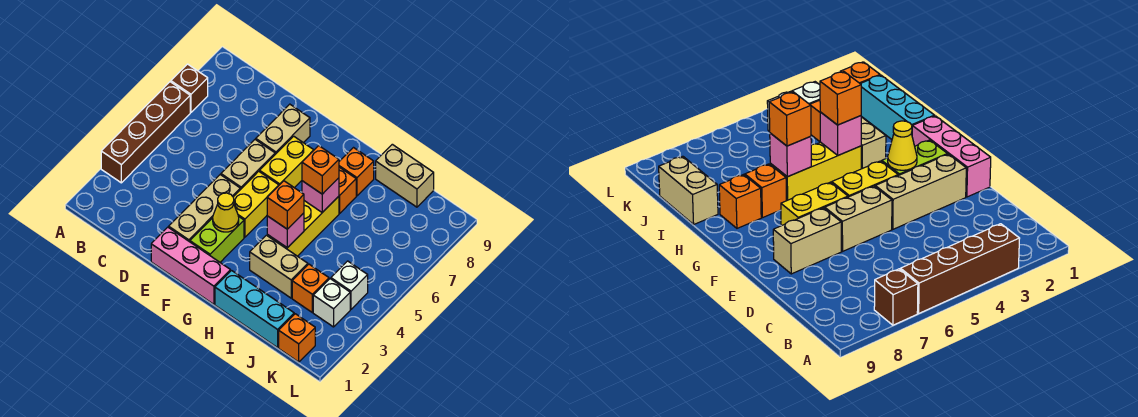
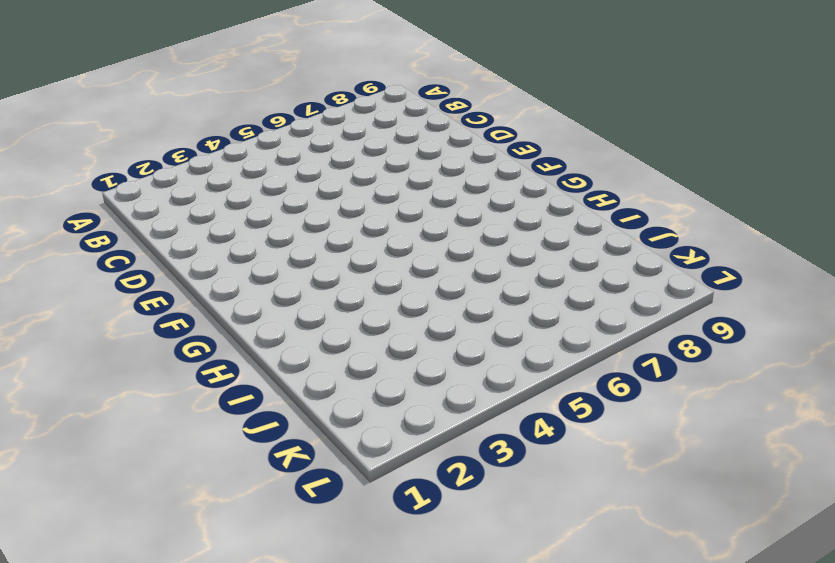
none -> brown brick A3:A6 level 1
none -> brown brick A7 level 1
none -> pink brick E1:G1 level 1

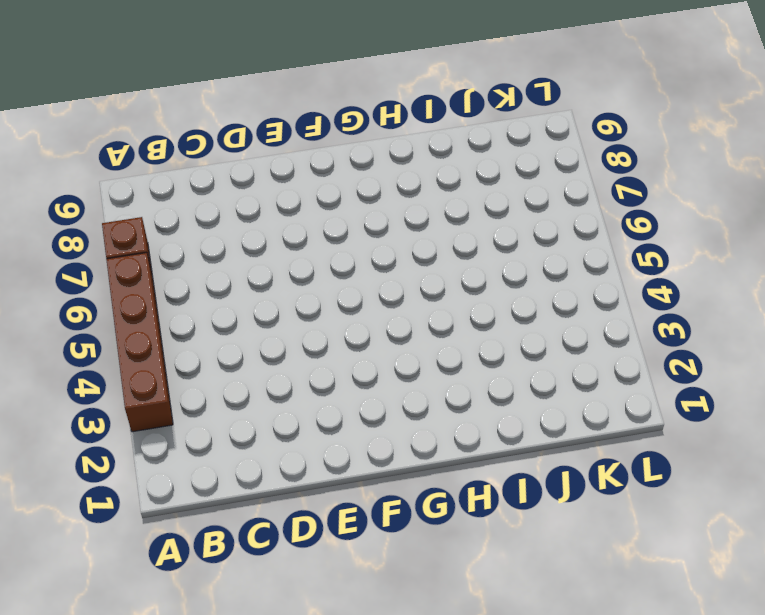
none -> pink brick E1:G1 level 1
none -> tan brick E2:E4 level 1
none -> tan brick E5:E6 level 1

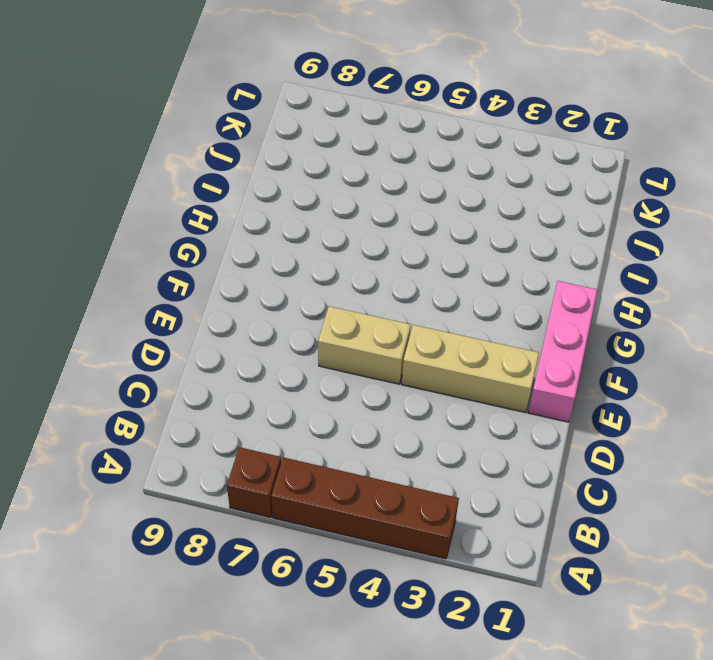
none -> tan brick E7:E8 level 1
none -> lime brick F2:F3 level 1
none -> yellow brick F4:F5 level 1

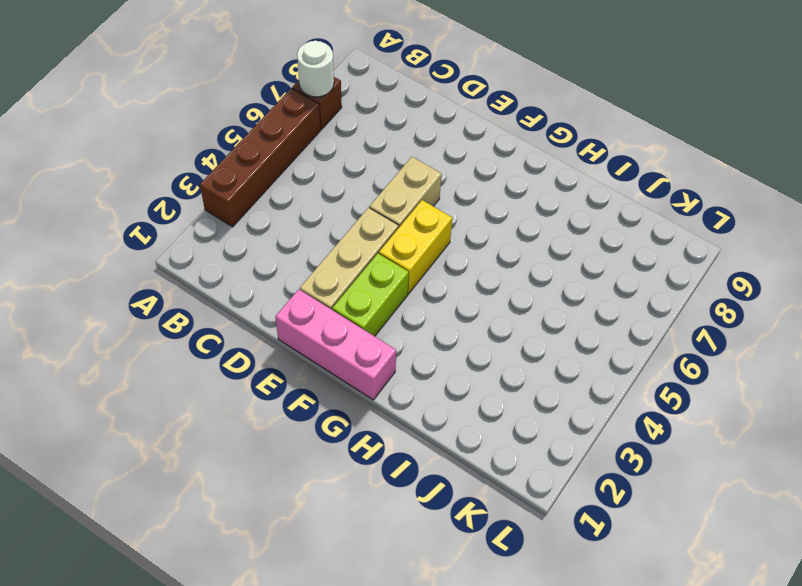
white round brick A7 level 2 -> none
none -> tan brick E7:E8 level 1
none -> yellow brick F6:F7 level 1
none -> cyan brick H1:J1 level 1

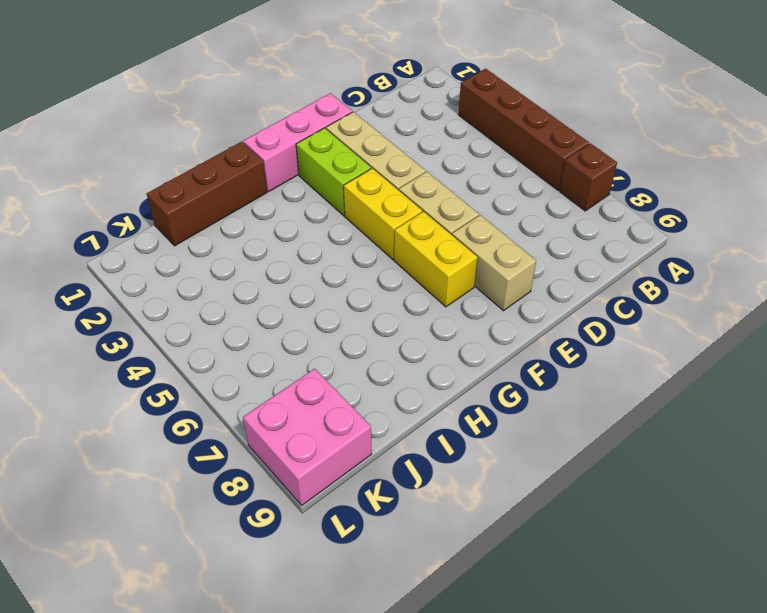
brown brick H1:J1 level 1 -> cyan brick H1:J1 level 1
pink brick K8:L9 level 1 -> none
none -> tan brick H3:I3 level 1
none -> yellow brick H4:H6 level 1
none -> orange brick H7 level 1

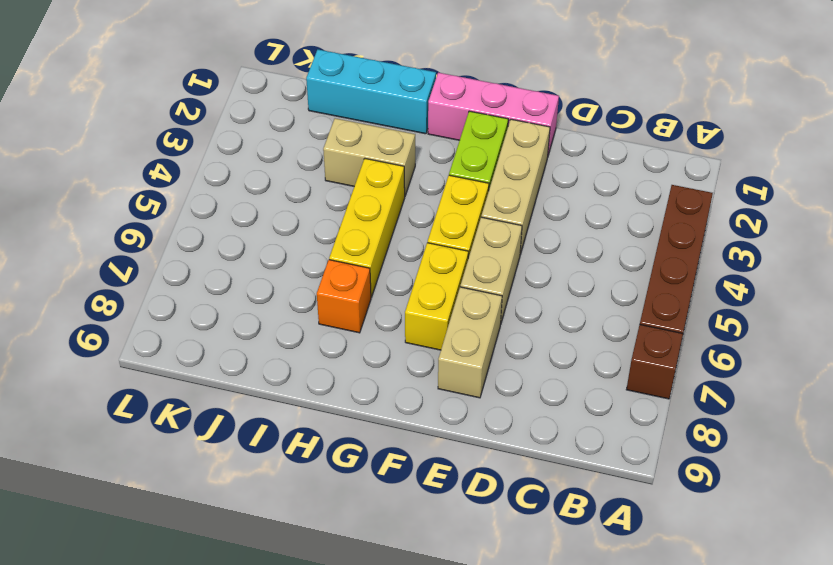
none -> orange brick H8 level 1
none -> tan brick I9:J9 level 1
none -> orange brick J3 level 1

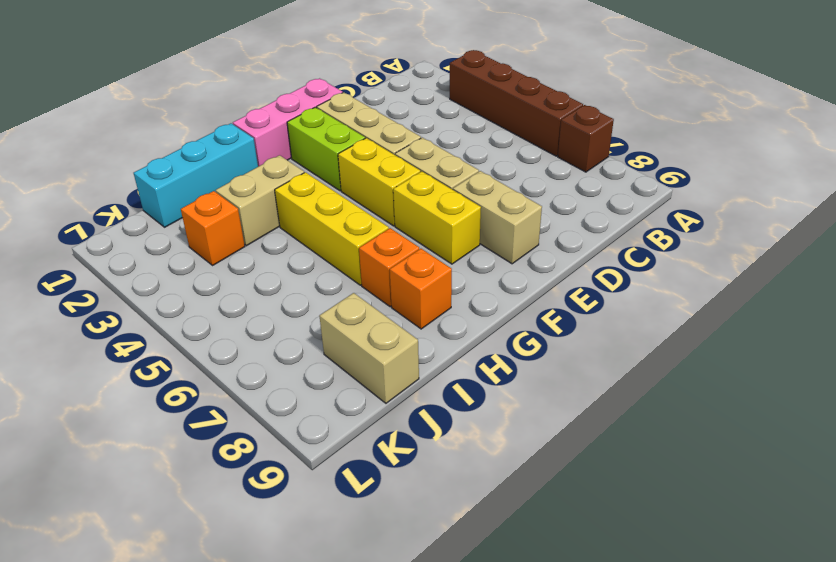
tan brick J8:J9 level 1 -> tan brick I9:J9 level 1
none -> orange brick K1 level 1
none -> white brick K3 level 1
none -> white brick K4 level 1

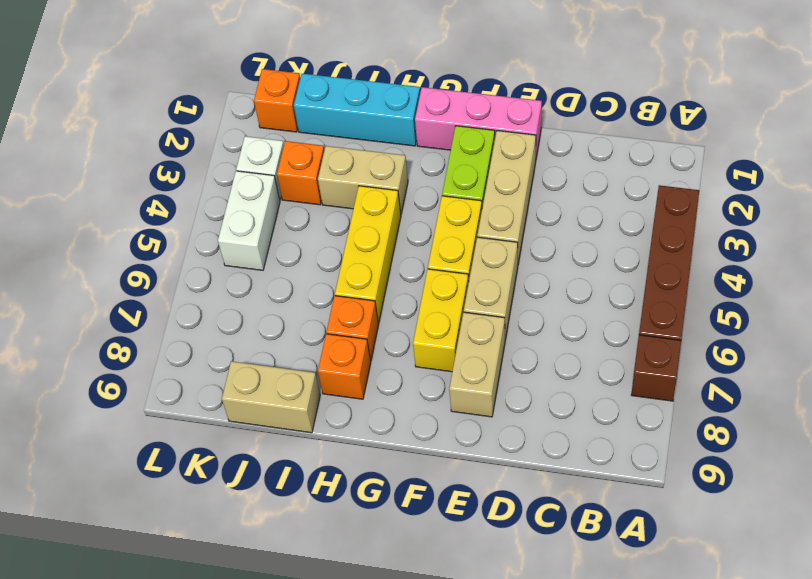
white brick K4:K5 level 1 -> white brick K4 level 1
none -> yellow cone F3 level 2
none -> pink brick H4 level 2
none -> pink brick H6 level 2

